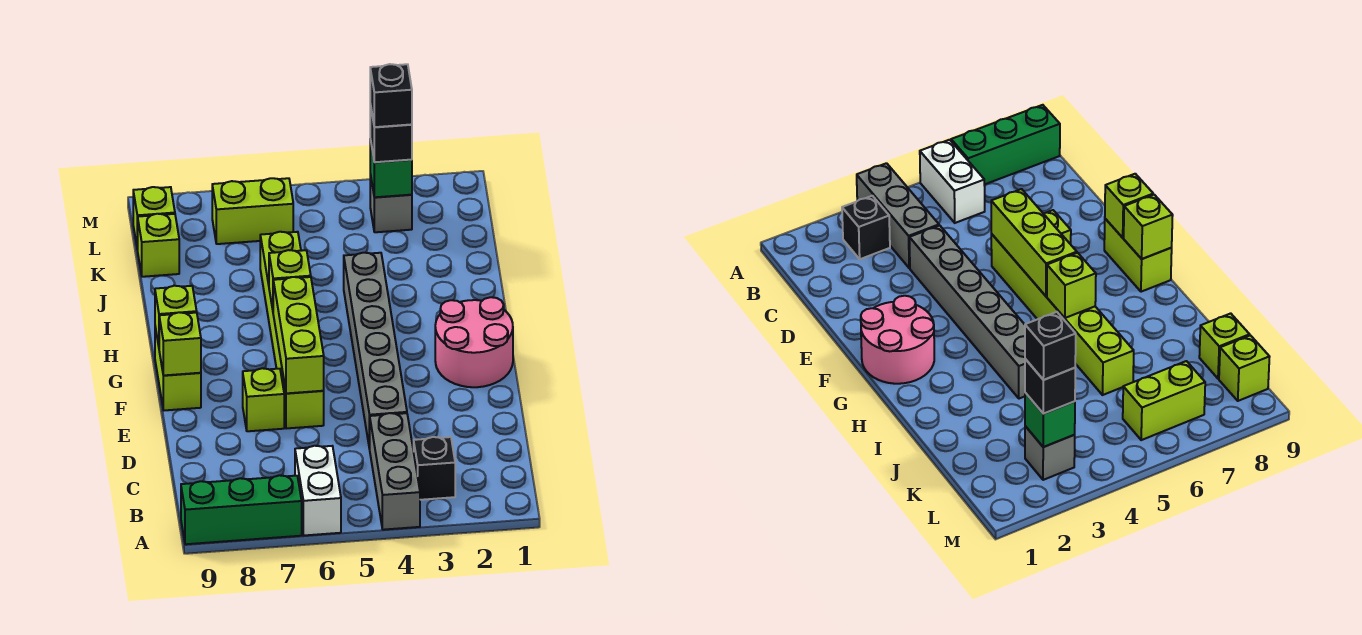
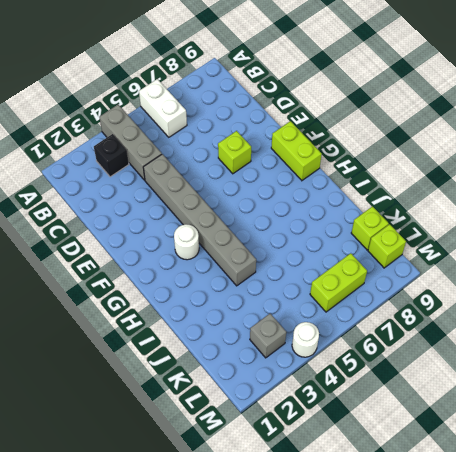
white round brick G3 level 1 -> none
white round brick M4 level 1 -> none
none -> green brick A7:A9 level 1
none -> lime brick E6:J6 level 1
none -> pink round brick F1:G2 level 1

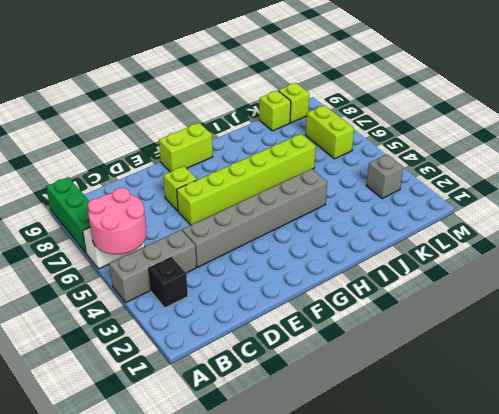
pink round brick A5:B6 level 2 -> pink round brick F1:G2 level 1
none -> lime brick E6:G6 level 2
none -> lime brick F9 level 2
none -> lime brick G9 level 2

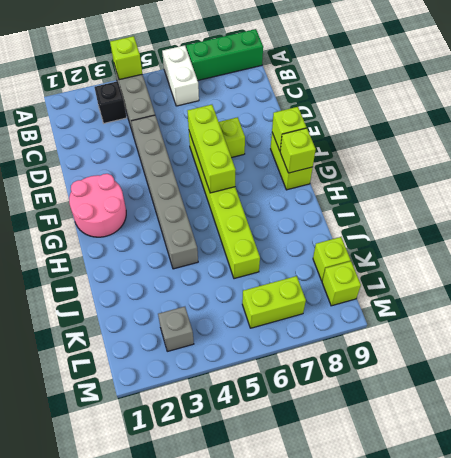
lime brick A4 level 2 -> lime brick H6 level 2
none -> green brick L3 level 2
none -> black brick L3 level 3
none -> black brick L3 level 4

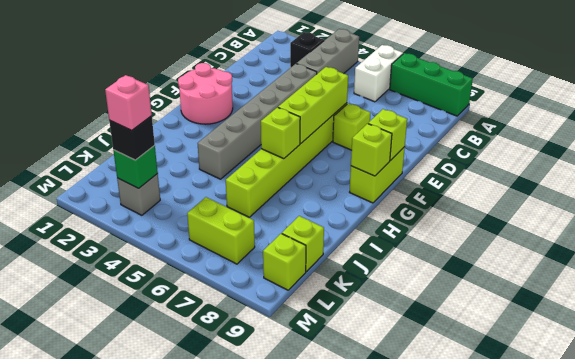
pink brick L3 level 4 -> black brick L3 level 4

